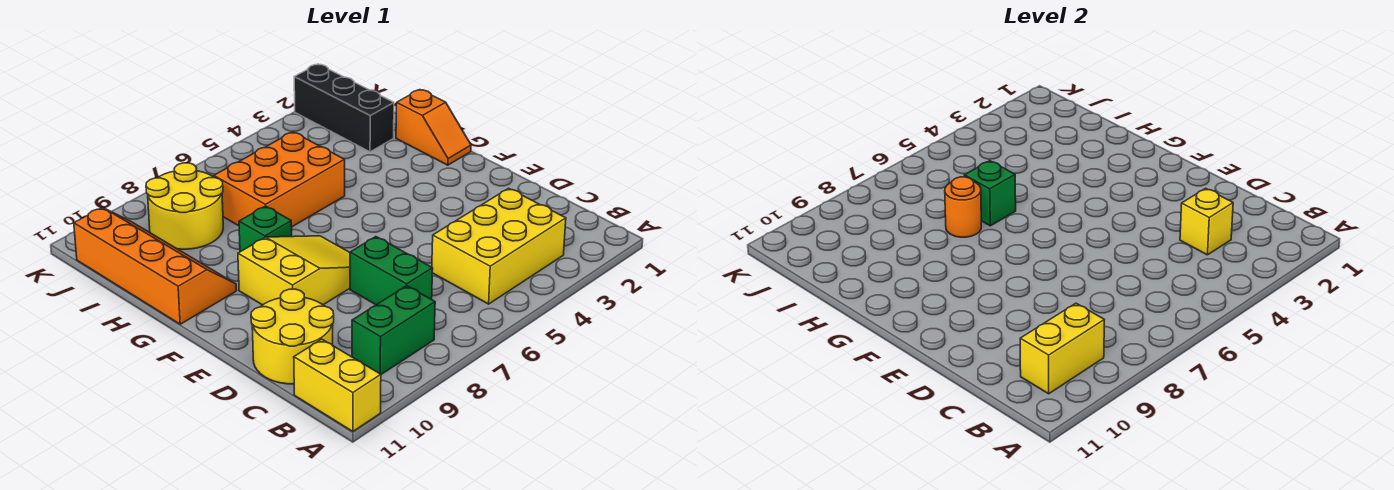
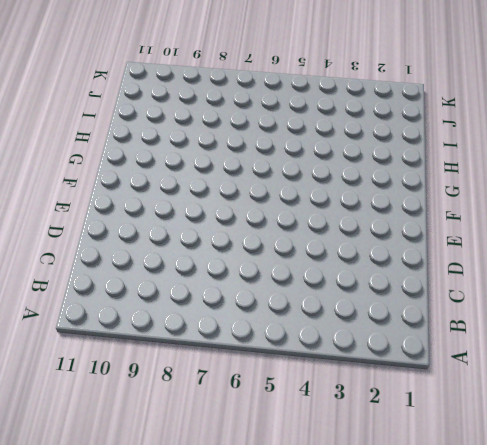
none -> yellow brick A11:B11 level 1
none -> yellow brick B3:C5 level 1
none -> green brick B8:B9 level 1

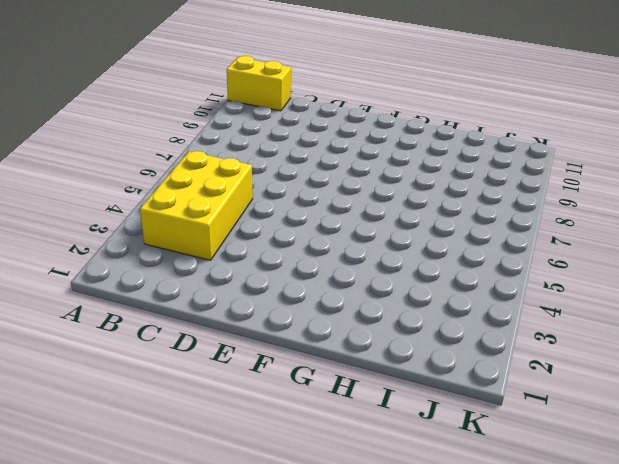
none -> green brick B8:B9 level 1
none -> green brick C7:D7 level 1
none -> yellow round brick C10:D11 level 1

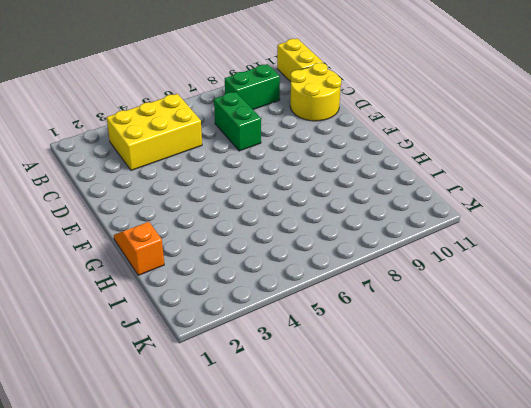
none -> yellow slope E7:F9 level 1 top 9
none -> green brick G8 level 1
none -> orange slope G10:J11 level 1 top 11

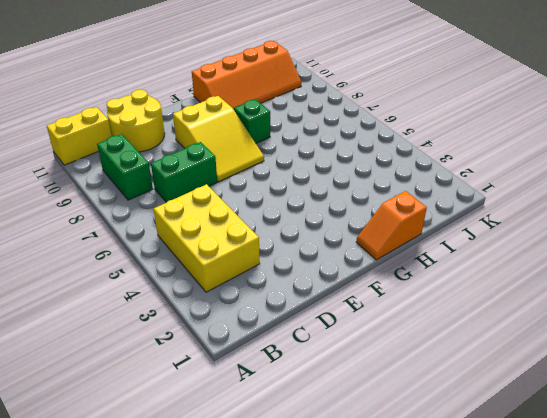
none -> orange brick H5:I7 level 1
none -> black brick I2:K2 level 1
none -> yellow round brick I8:J9 level 1

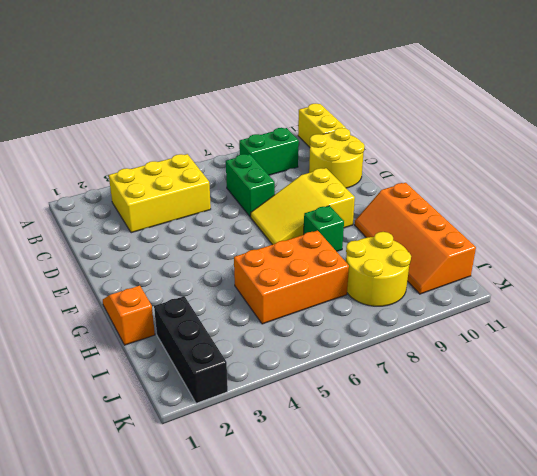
none -> yellow brick B9:B10 level 2
none -> yellow brick C3 level 2
none -> green brick H6 level 2

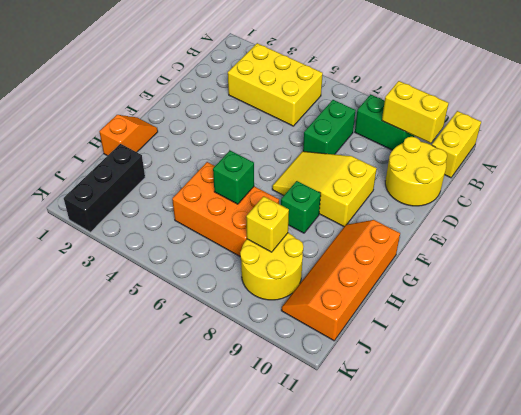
yellow brick I8 level 2 -> yellow brick C3 level 2
none -> orange round brick H7 level 2

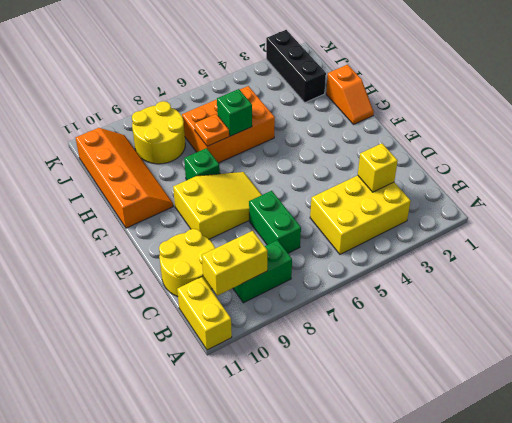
orange plate H7 level 2 -> orange round brick H7 level 2

